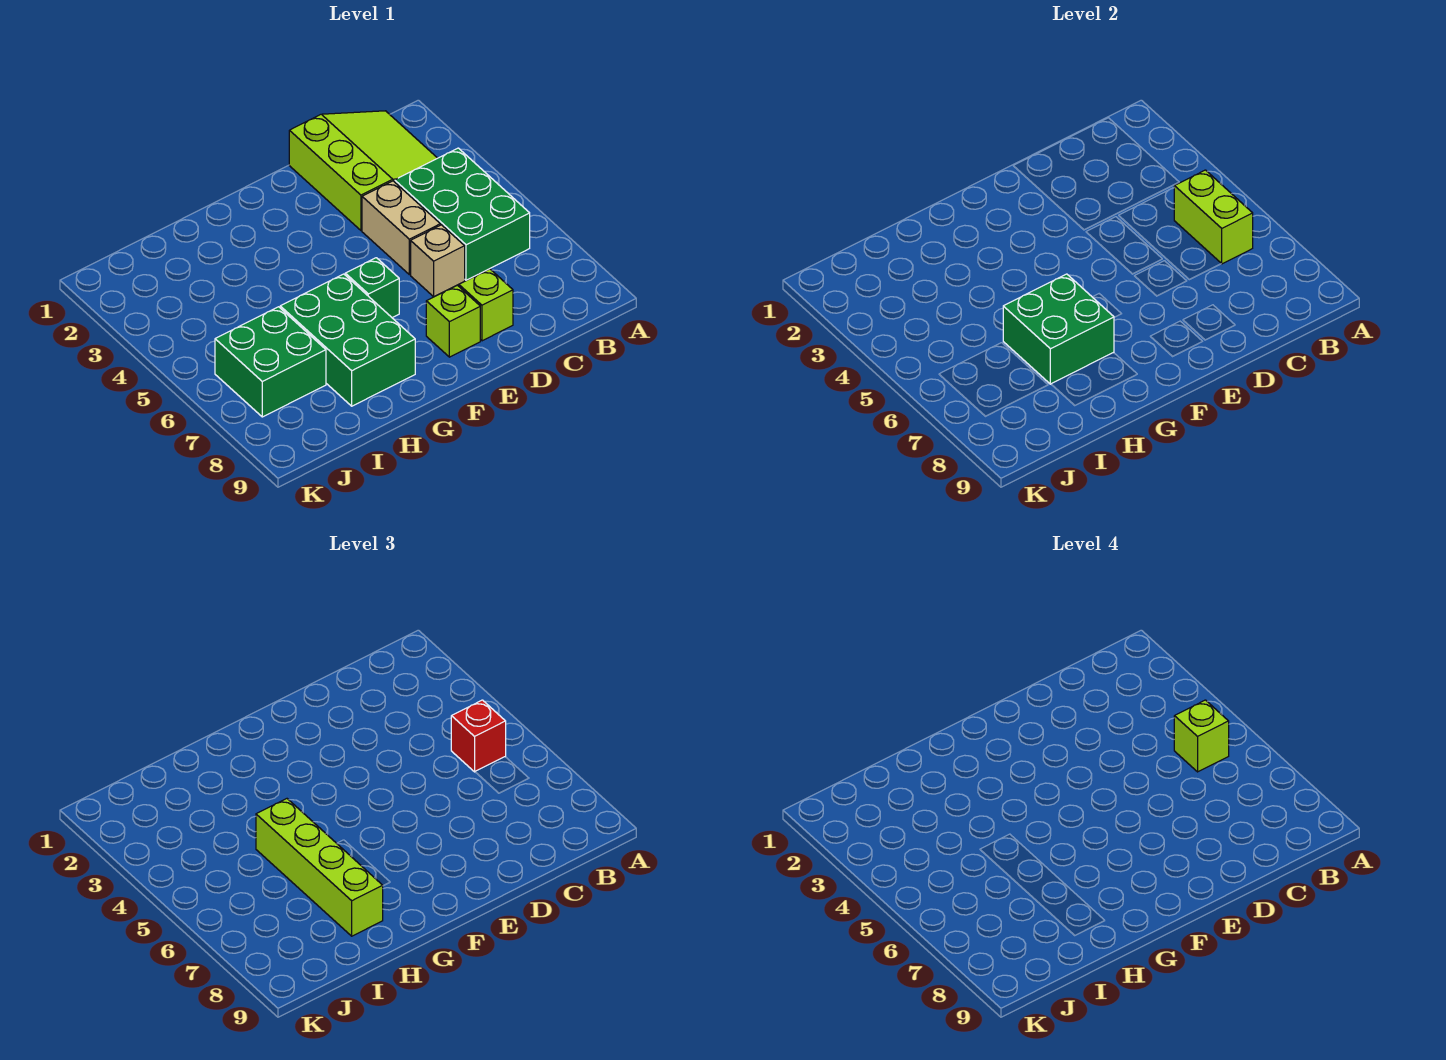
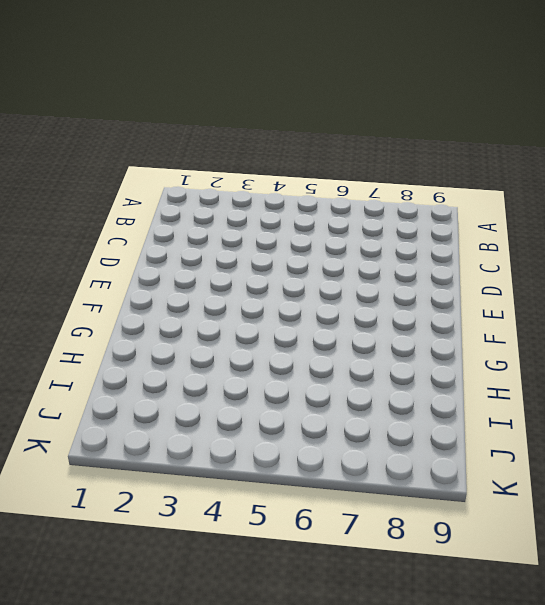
none -> lime slope B1:D3 level 1 top D
none -> green brick B4:C6 level 1
none -> tan brick D4:D5 level 1

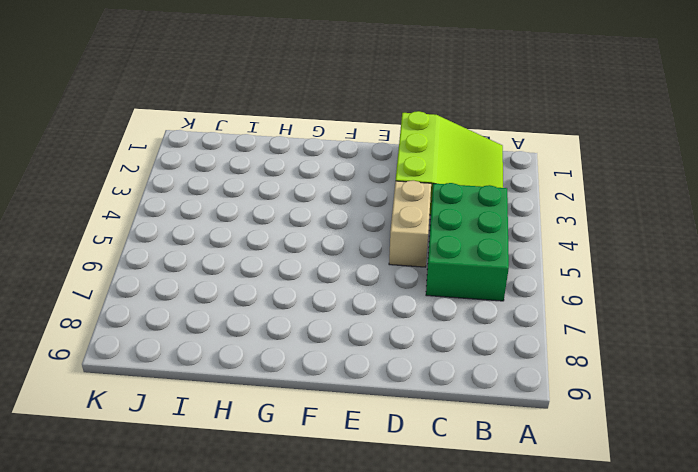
none -> tan brick D6 level 1
none -> lime brick D8 level 1
none -> lime brick E8 level 1

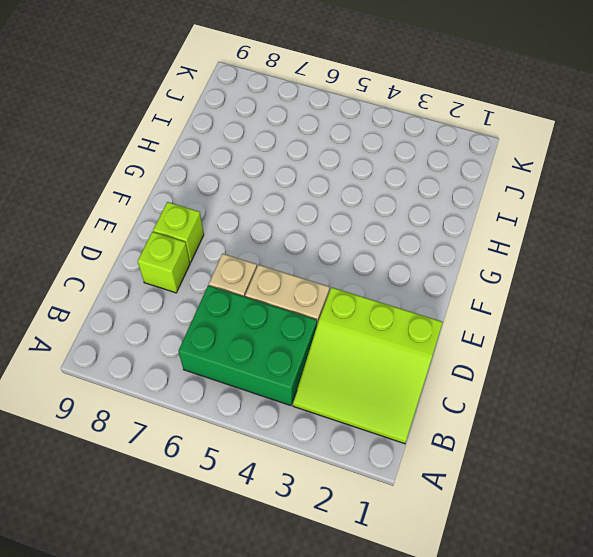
none -> green brick F6 level 1
none -> green brick G6:H8 level 1
none -> green brick I6:J7 level 1

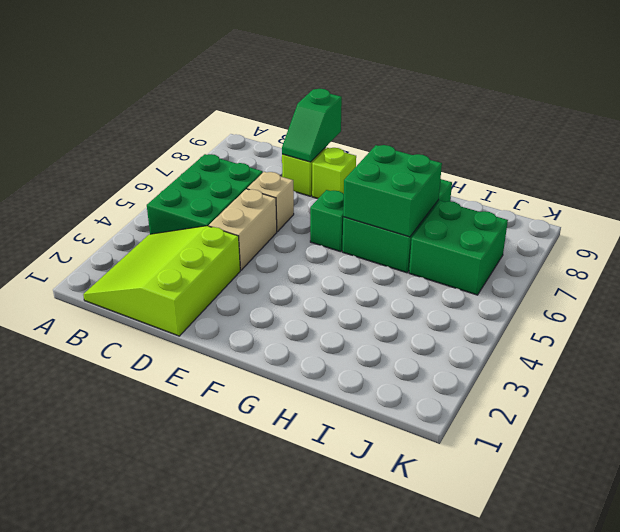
green slope D8:D9 level 2 top 9 -> none
none -> lime brick B5:B6 level 2
none -> red brick B5 level 3
none -> lime brick H5:H8 level 3

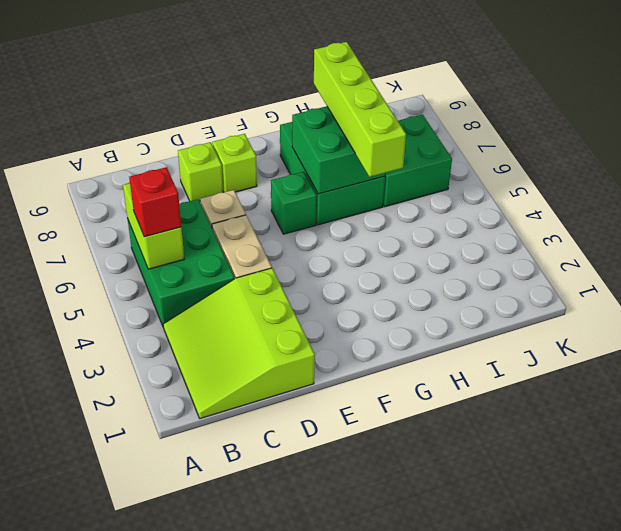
none -> lime brick B5 level 4

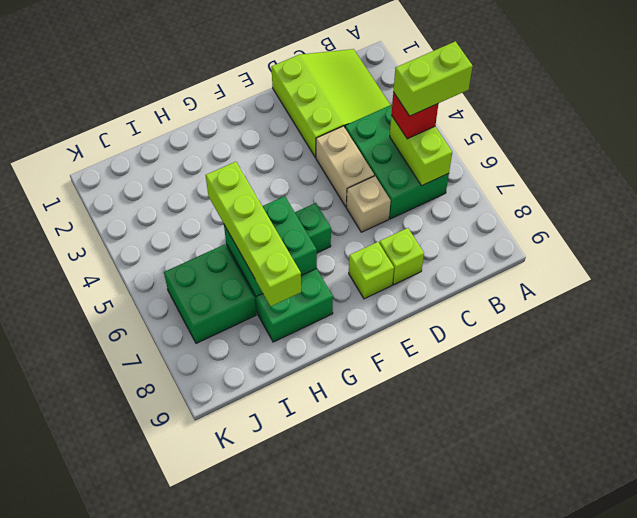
lime brick A5:B5 level 4 -> lime brick B5 level 4

